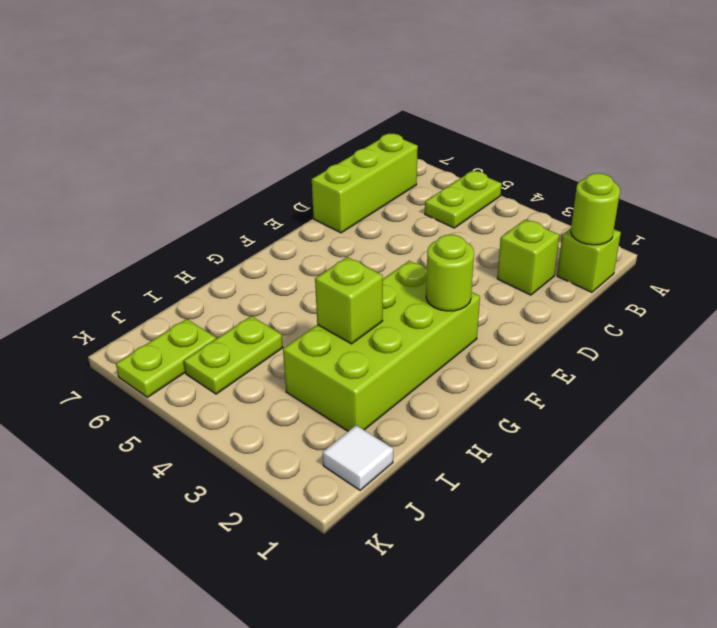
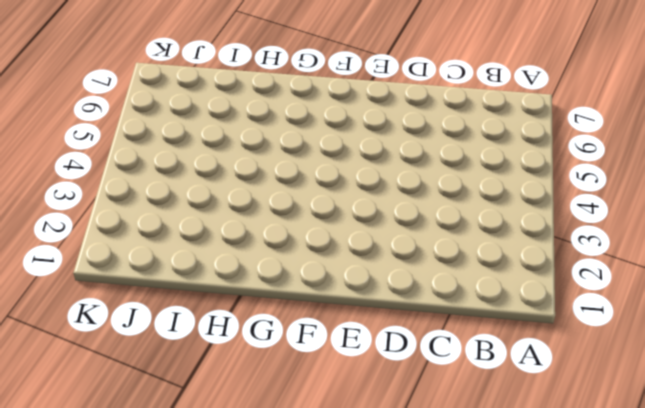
none -> lime plate A5:B5 level 1
none -> lime brick B1 level 1

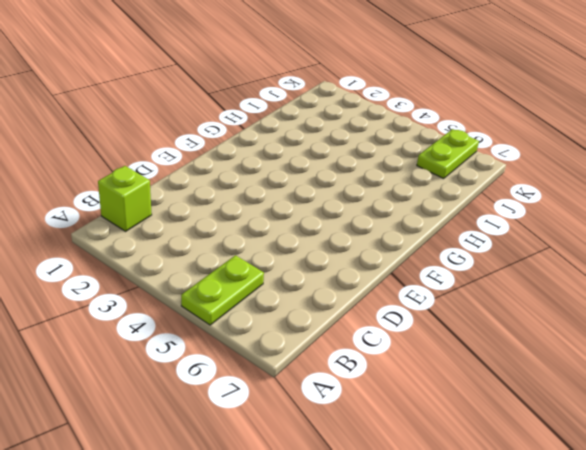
none -> lime brick B7:D7 level 1
none -> lime brick C2 level 1

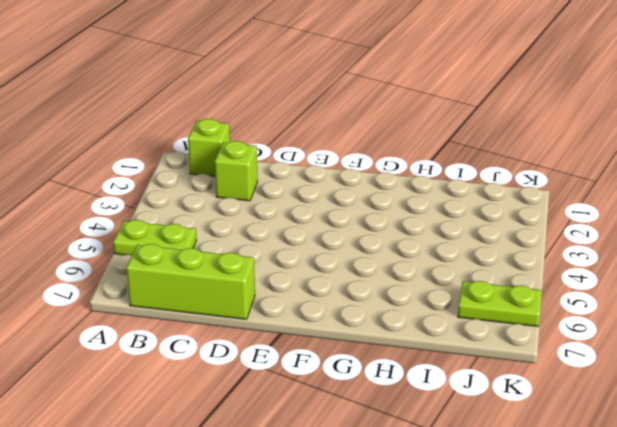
none -> lime brick F2:I3 level 1
none -> lime plate I5:J5 level 1

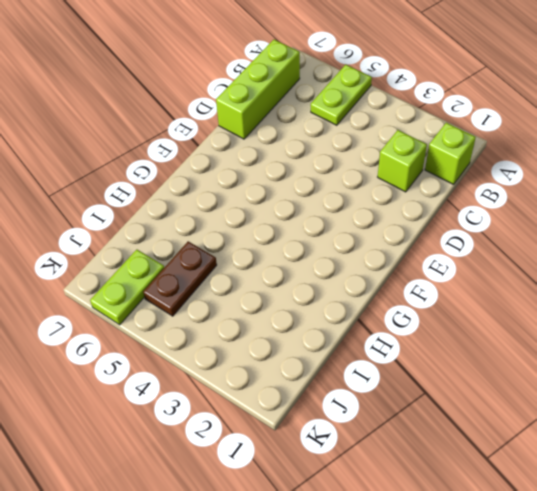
brown plate I5:J5 level 1 -> lime plate I5:J5 level 1
none -> lime brick F2:I3 level 1
none -> white tile J1 level 1

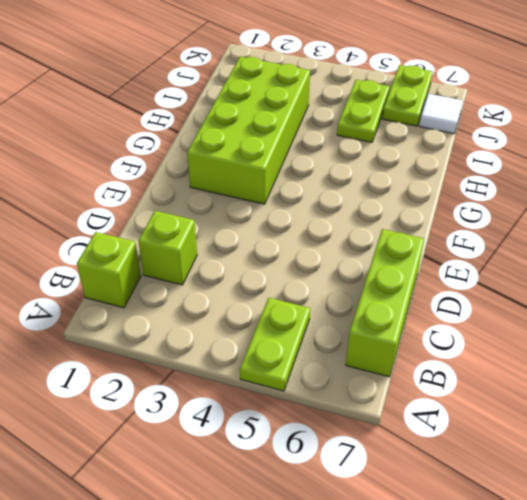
white tile J7 level 1 -> white tile J1 level 1
none -> lime round brick B1 level 2
none -> lime round brick F2 level 2

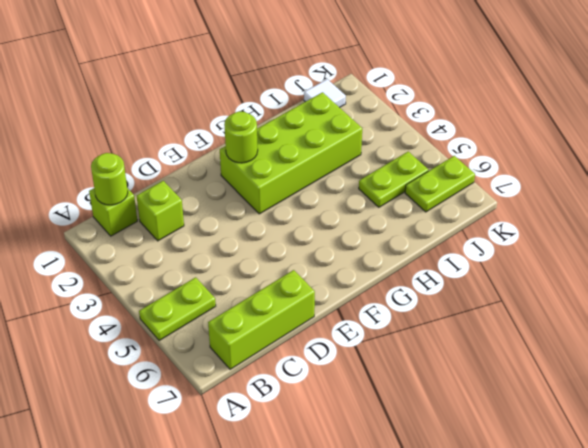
none -> lime brick H3 level 2

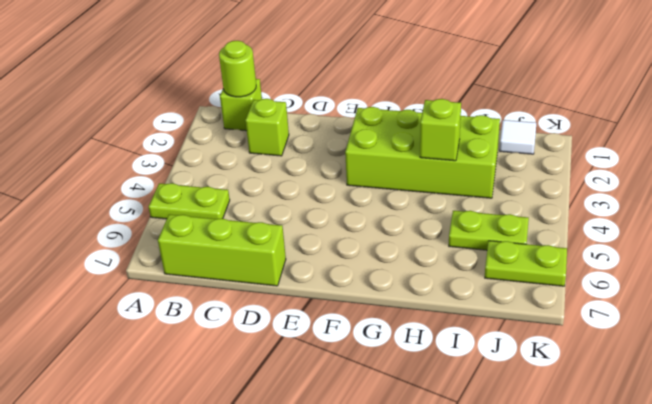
none -> lime round brick F2 level 2

